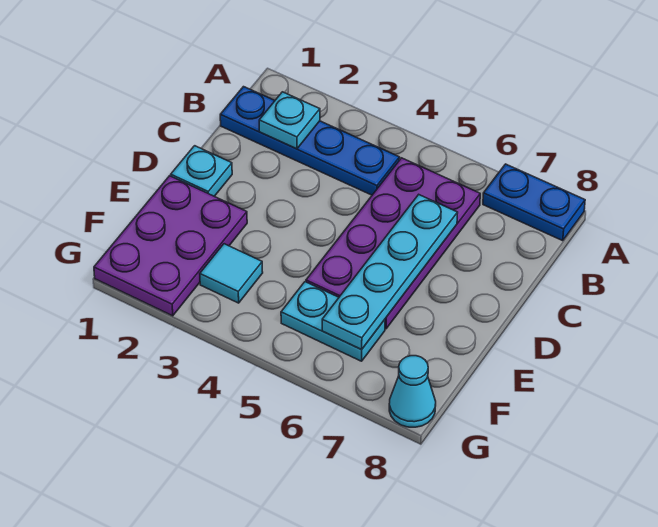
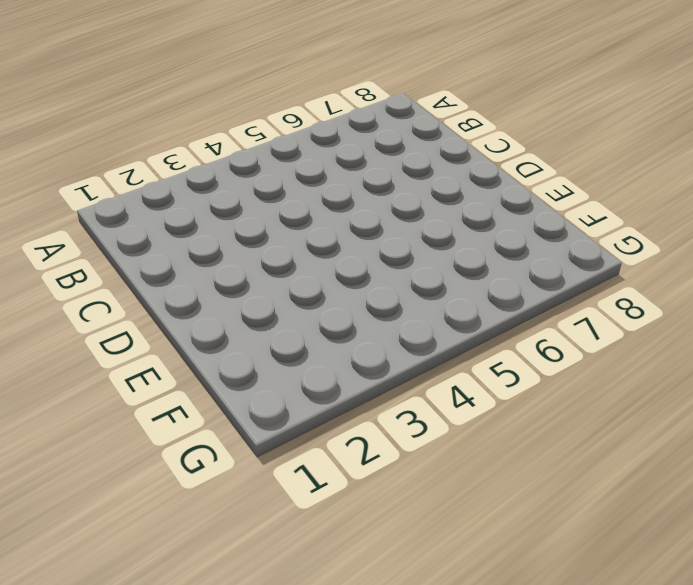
none -> blue plate A7:A8 level 1
none -> blue plate B1:B4 level 1

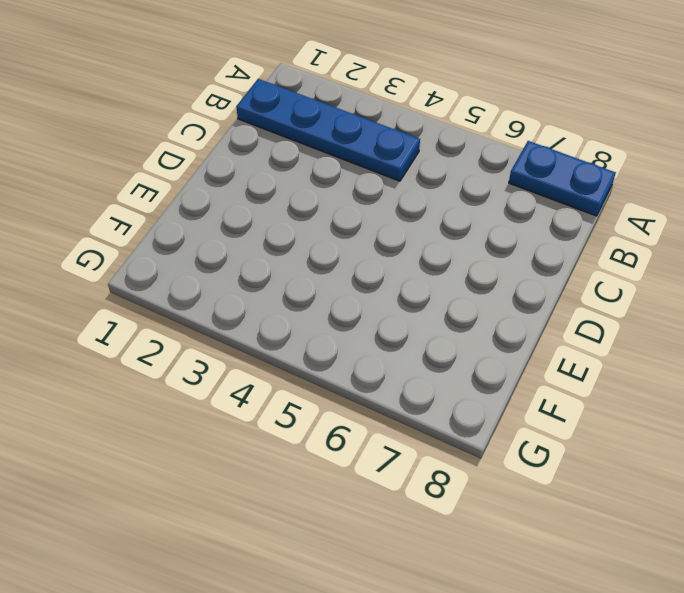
none -> purple plate B5:E6 level 1
none -> cyan plate D1 level 1

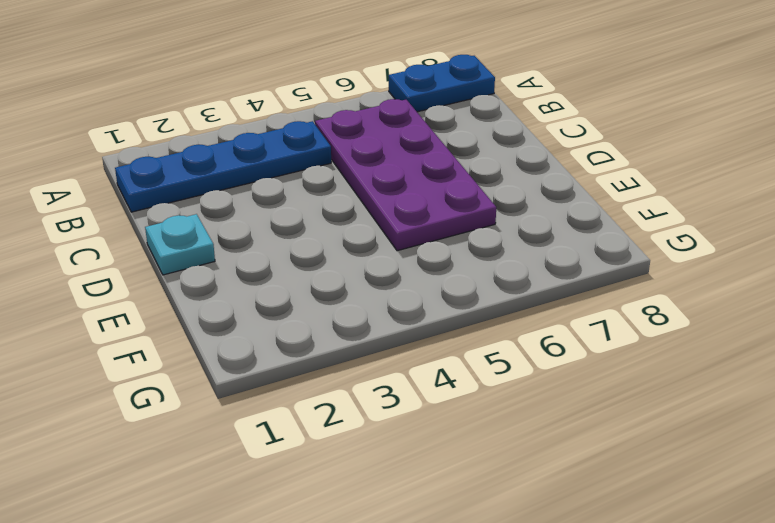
none -> purple plate E1:G2 level 1
none -> cyan tile F3 level 1

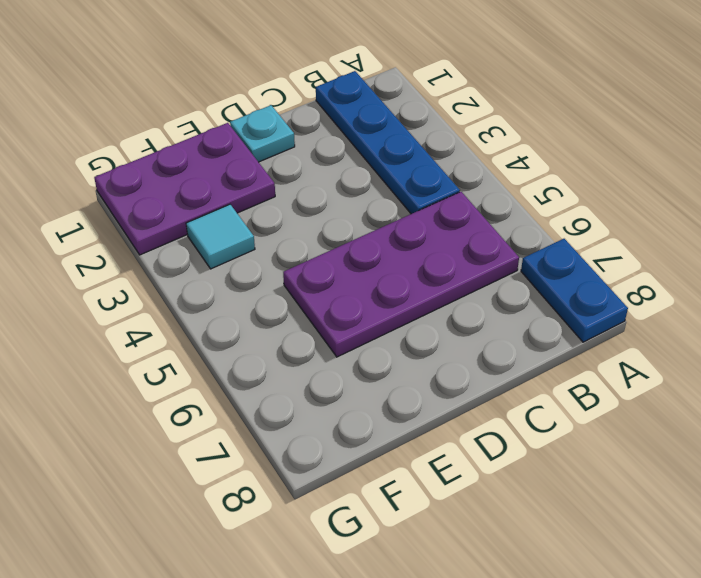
none -> cyan plate F5:F6 level 1
none -> cyan cone G8 level 1

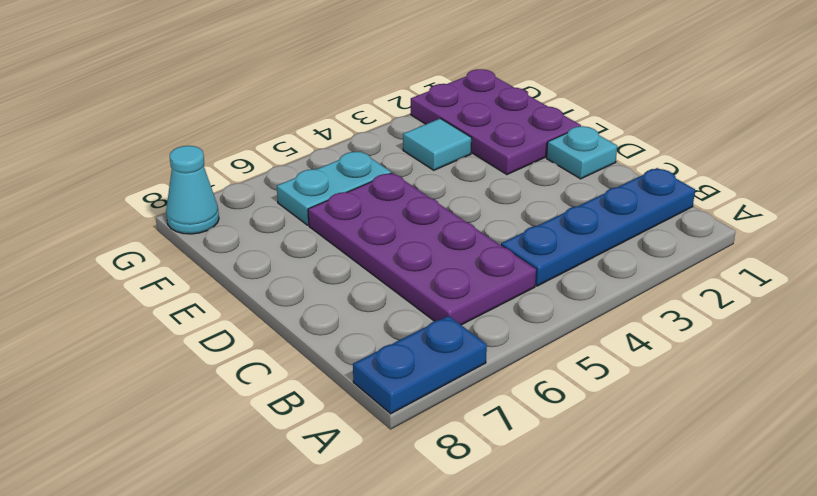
none -> cyan plate B2 level 2
none -> cyan plate C6:F6 level 2

